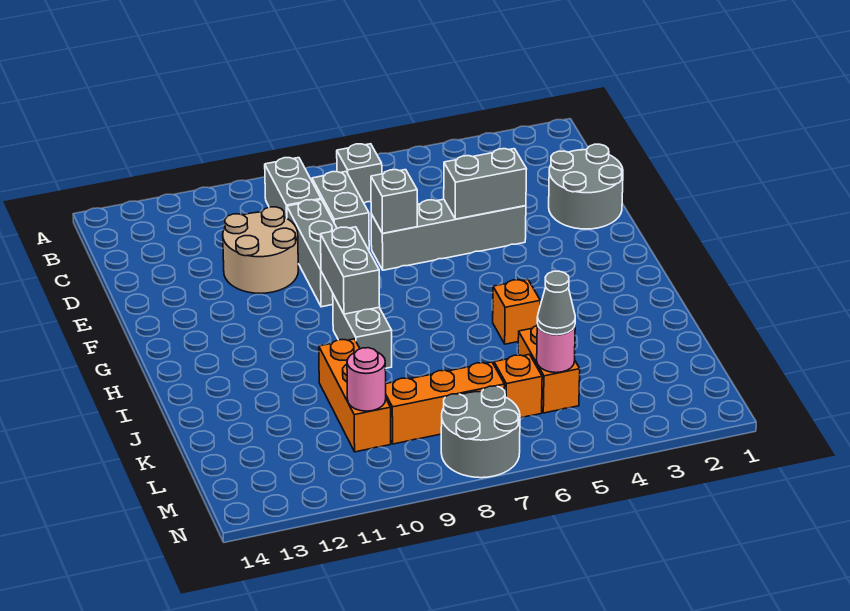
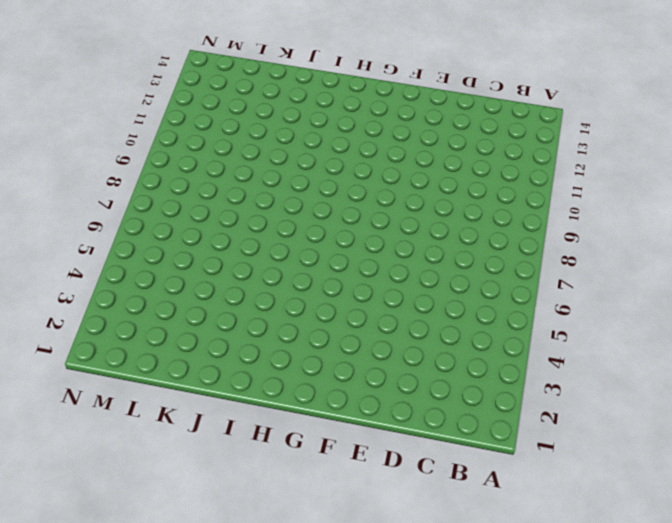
none -> grey brick B7 level 1
none -> grey brick B9:C9 level 1
none -> grey brick C8:D8 level 1

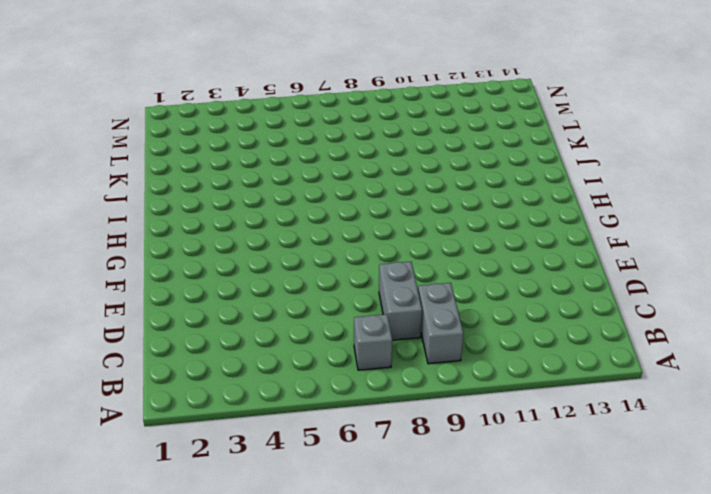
none -> grey round brick D1:E2 level 1
none -> grey brick D9:F9 level 1
none -> tan round brick D10:E11 level 1

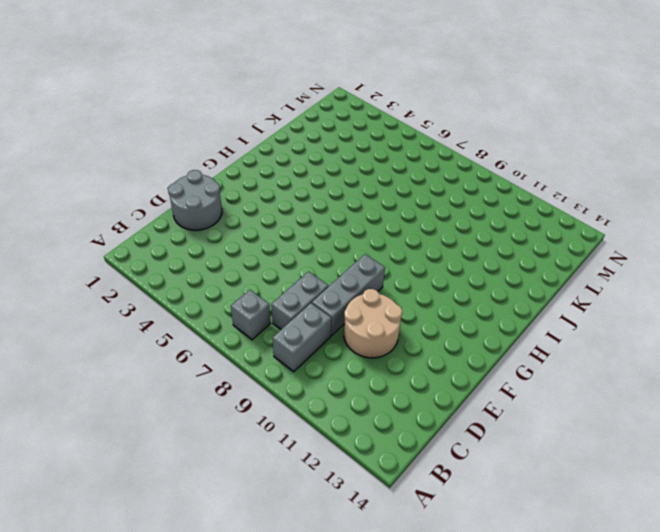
none -> grey brick E4:E7 level 1
none -> grey brick H9:I9 level 1
none -> orange brick I5 level 1

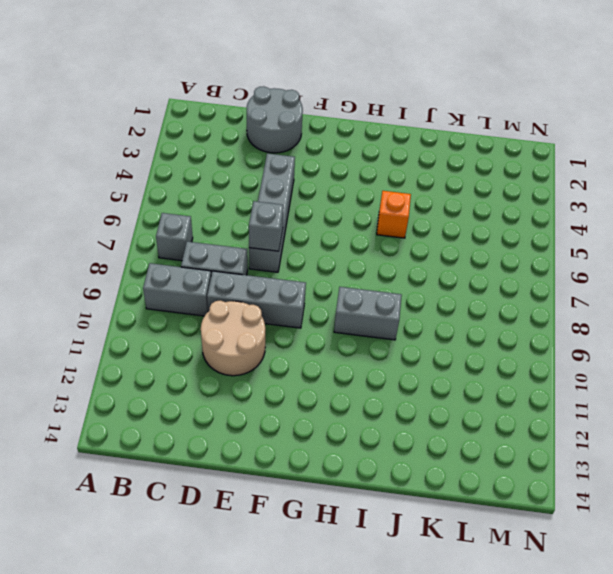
none -> orange brick J10:L10 level 1
none -> orange brick K5:L5 level 1
none -> orange brick L6 level 1

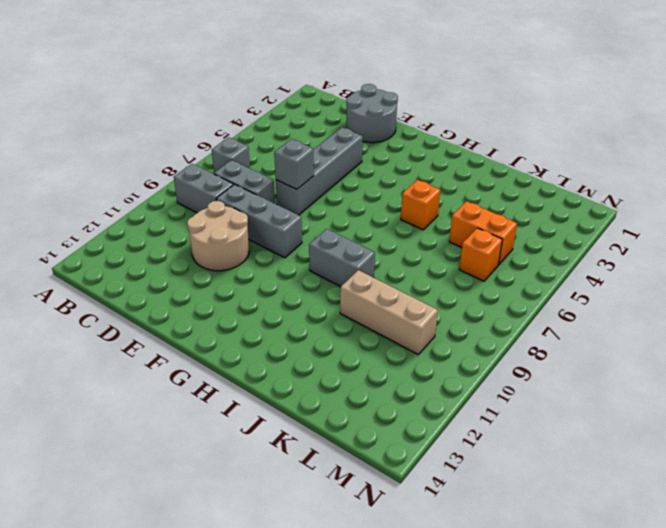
tan brick J10:L10 level 1 -> orange brick J10:L10 level 1
none -> orange brick L7:L9 level 1
none -> grey round brick M7:N8 level 1
none -> grey brick E4:E5 level 2

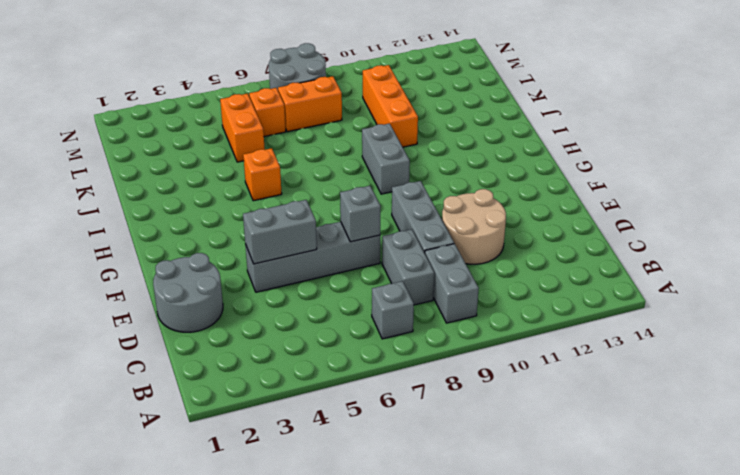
orange brick L7:L8 level 1 -> orange brick L7:L9 level 1
none -> grey brick G9:H9 level 2
none -> pink round brick L5 level 2
none -> pink round brick L10 level 2

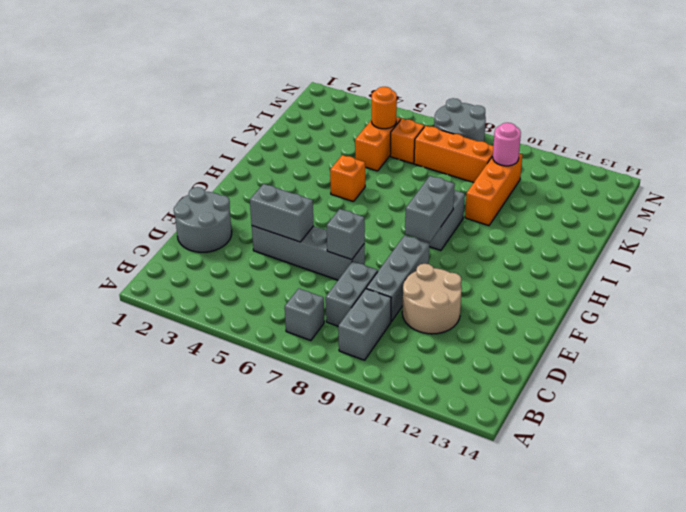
orange round brick L5 level 2 -> pink round brick L5 level 2
none -> grey cone L5 level 3

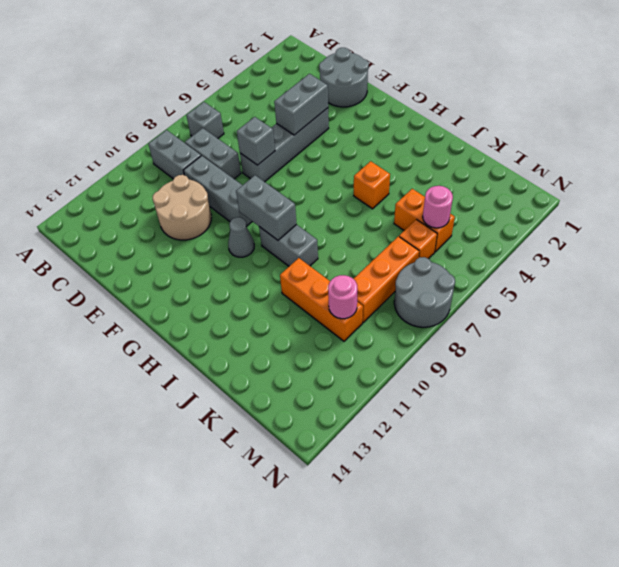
grey cone G10 level 1 -> grey cone L5 level 3

